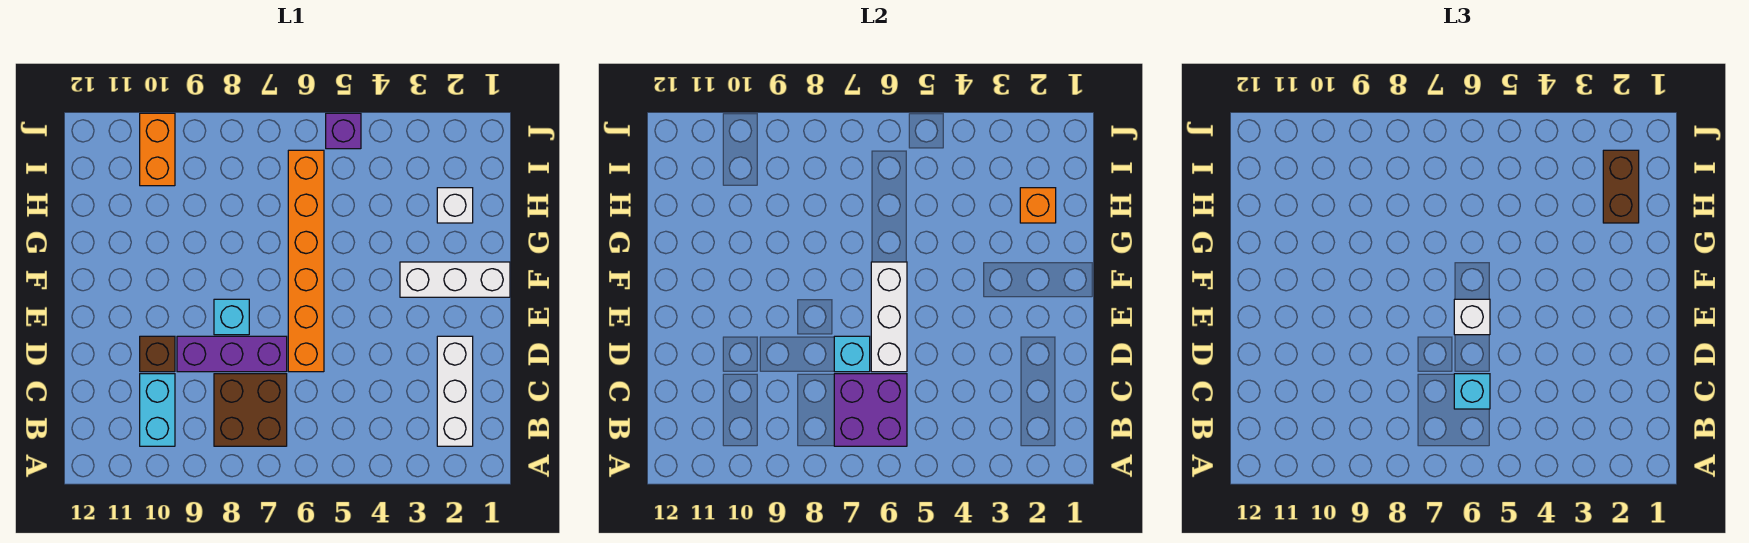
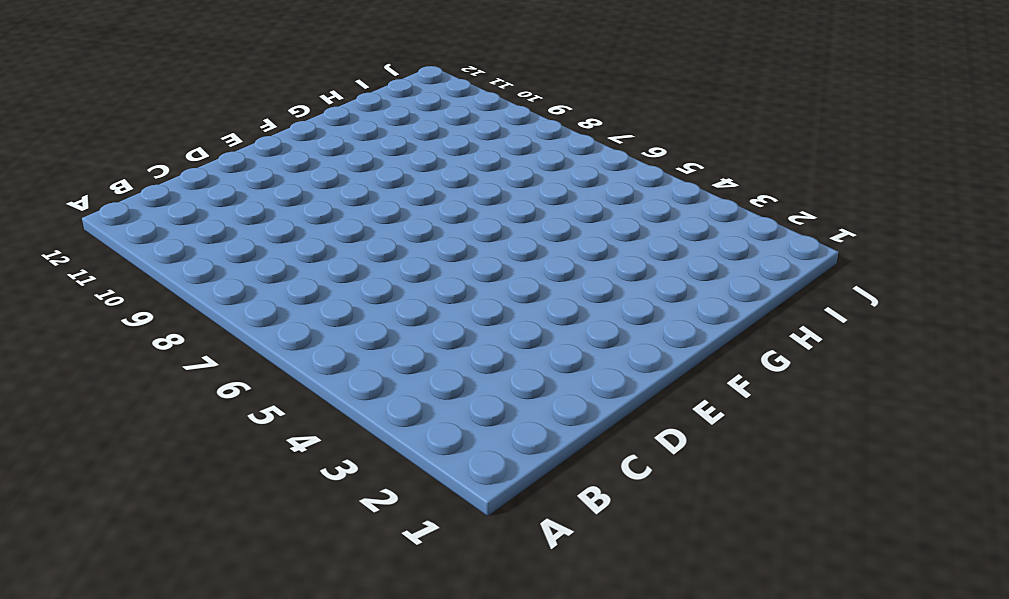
none -> white brick B2:D2 level 1
none -> brown brick B7:C8 level 1
none -> cyan brick B10:C10 level 1

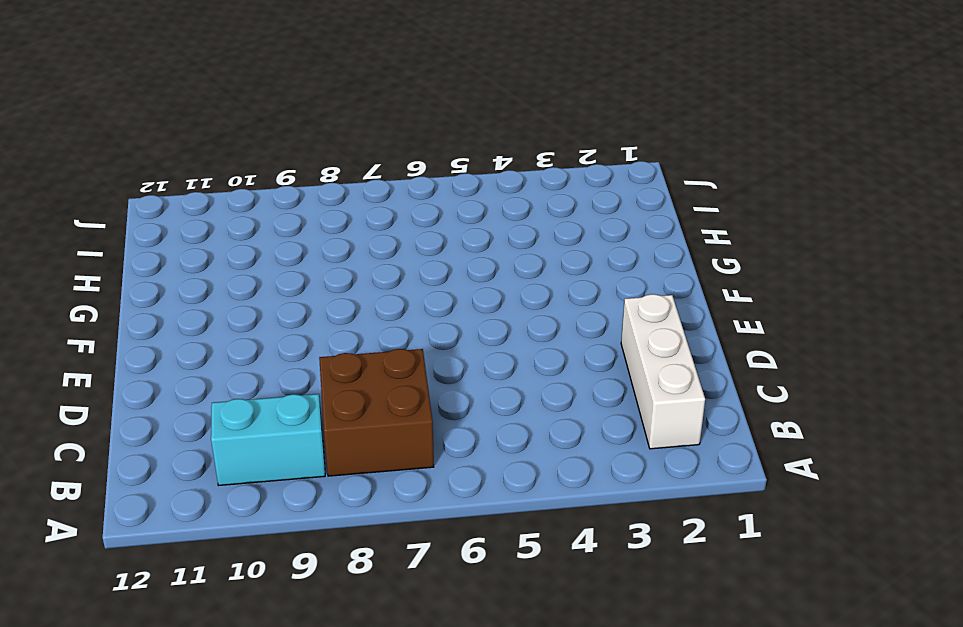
cyan brick B9:B10 level 1 -> cyan brick B10:C10 level 1
none -> orange brick D6:I6 level 1
none -> purple brick D7:D9 level 1
none -> brown brick D10 level 1

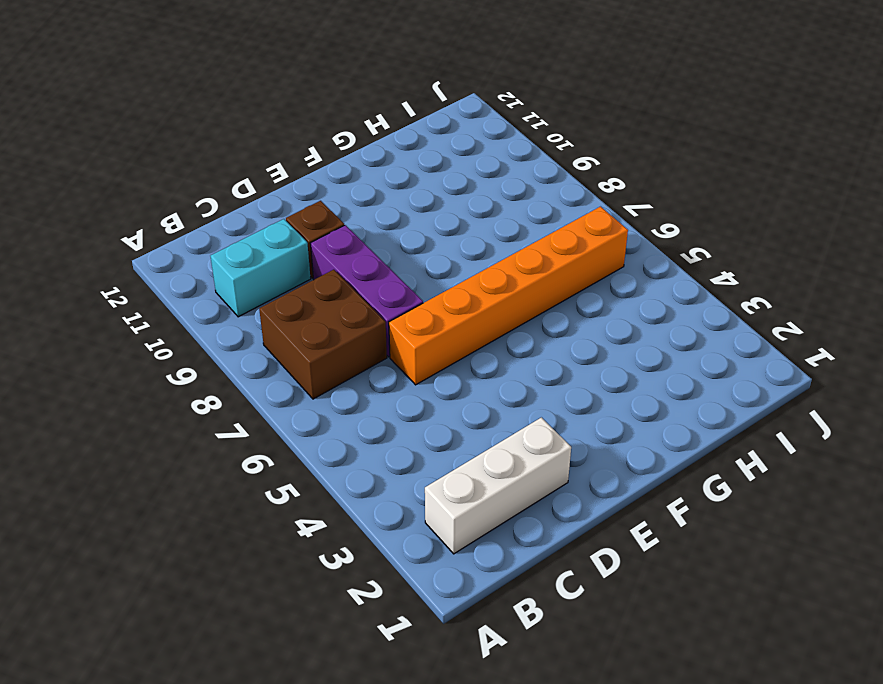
none -> cyan brick E8 level 1
none -> white brick F1:F3 level 1
none -> white brick H2 level 1

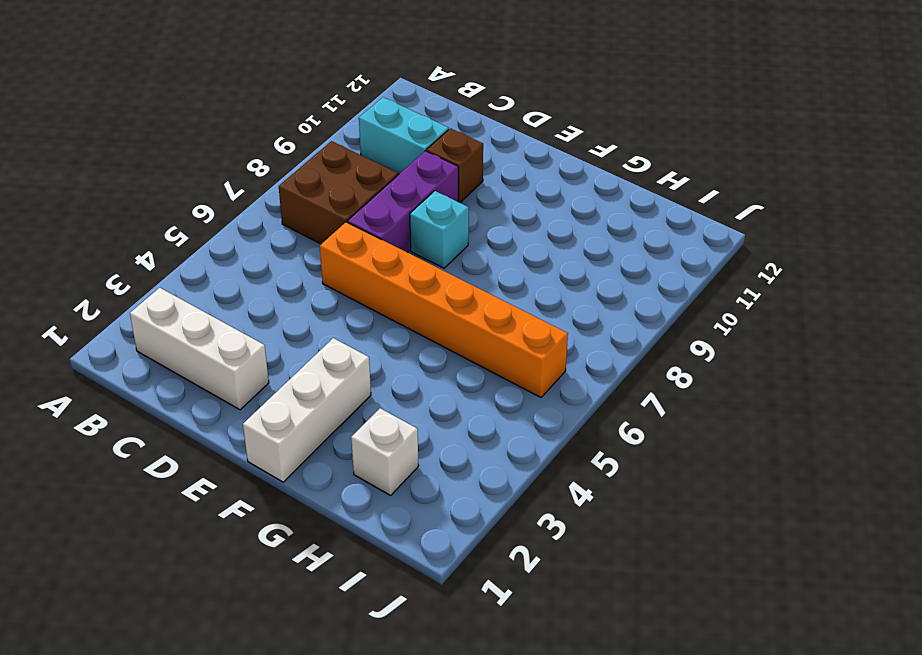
none -> orange brick I10:J10 level 1
none -> purple brick J5 level 1
none -> purple brick B6:C7 level 2

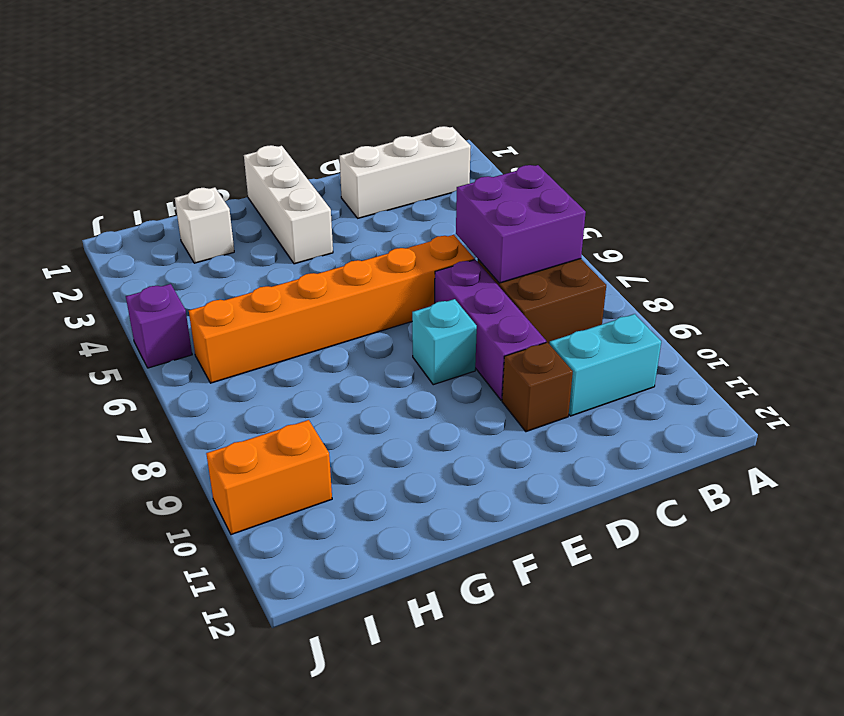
none -> white brick D6:F6 level 2
none -> cyan brick D7 level 2
none -> orange brick H2 level 2

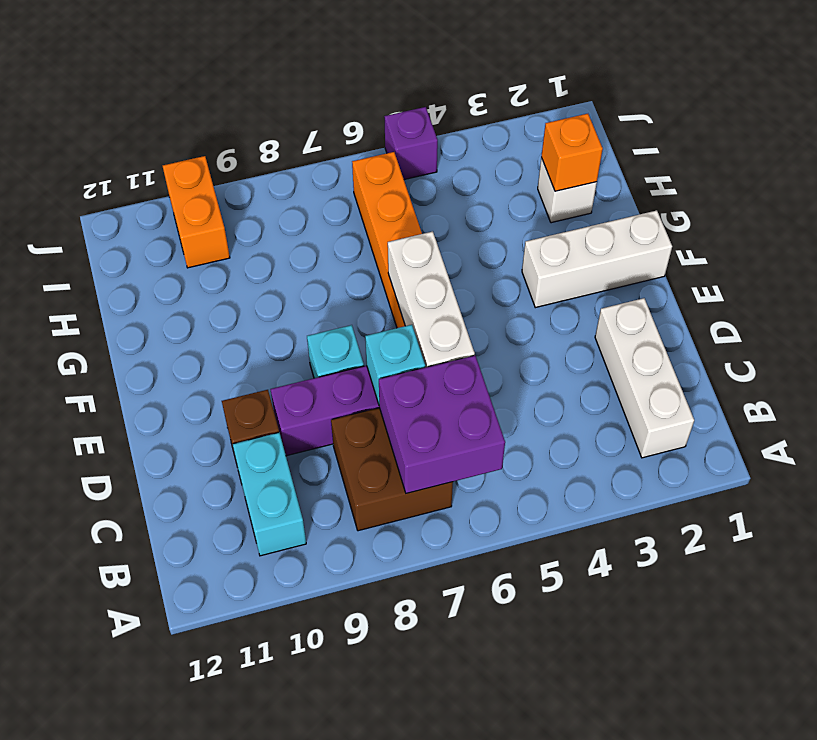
none -> cyan brick C6 level 3
none -> white brick E6 level 3
none -> brown brick H2:I2 level 3

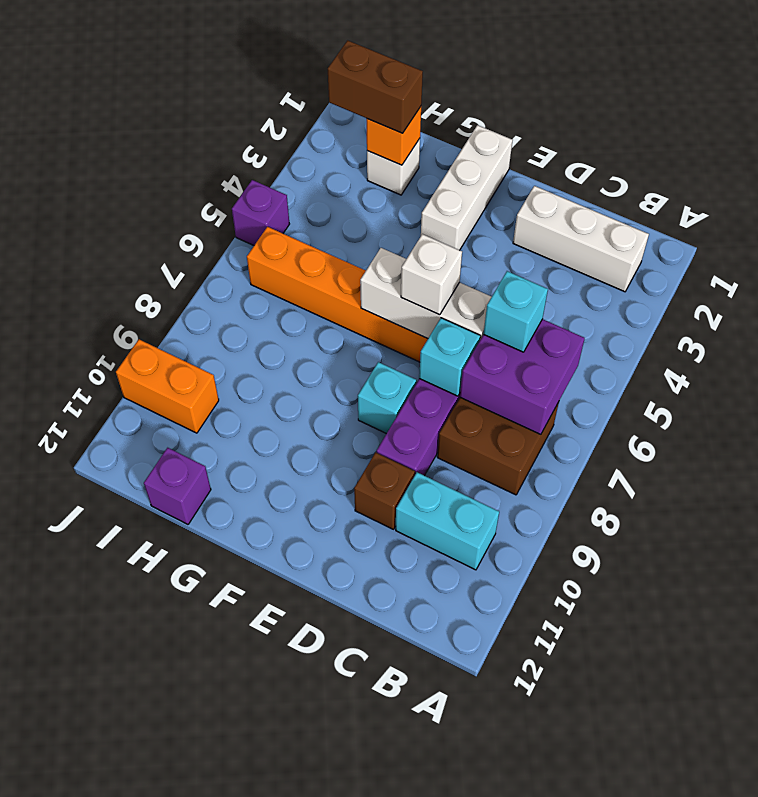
purple brick H12 level 1 -> none

